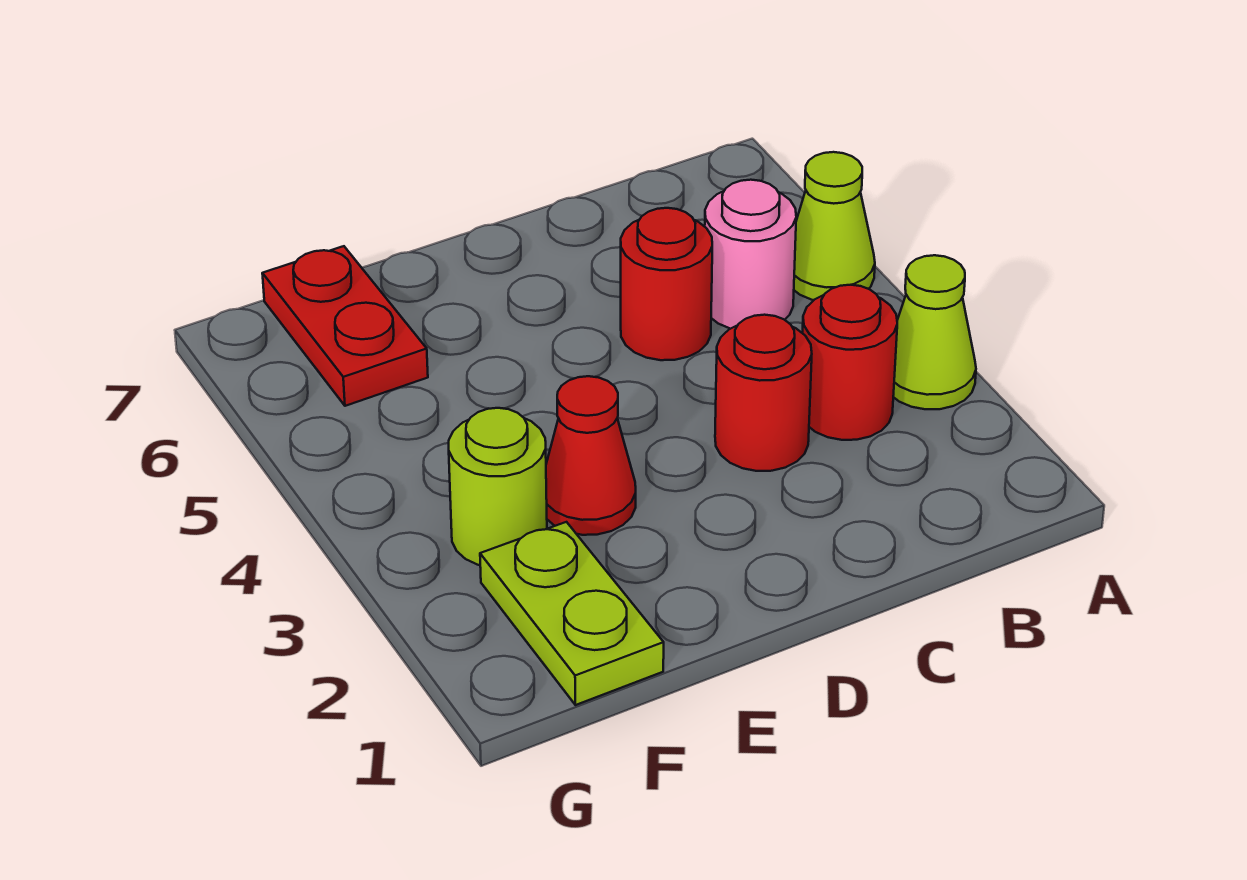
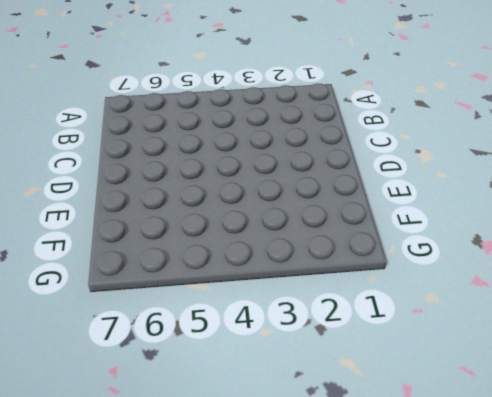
none -> lime cone A3 level 1
none -> lime cone A5 level 1

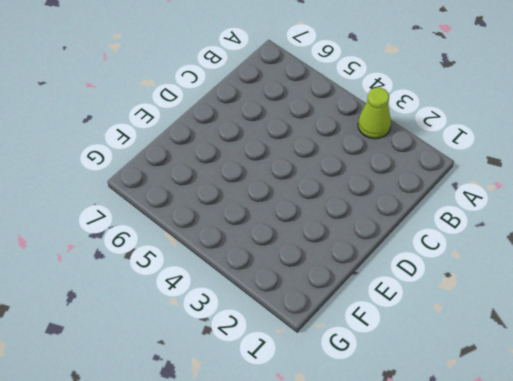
none -> lime cone A5 level 1
none -> red round brick B3 level 1

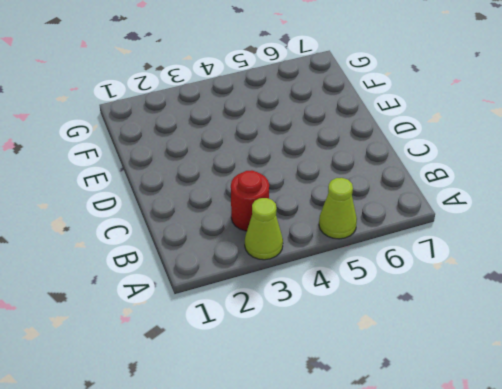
none -> pink round brick B5 level 1
none -> red round brick C3 level 1

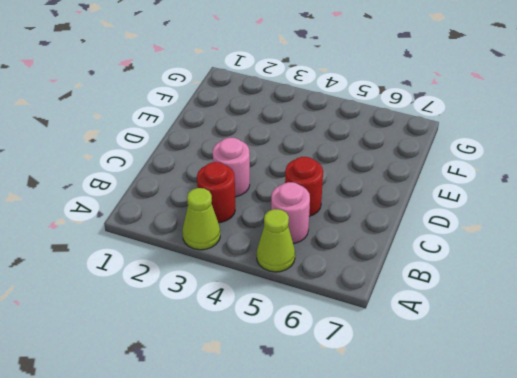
pink round brick C3 level 1 -> red round brick C3 level 1
none -> red cone E3 level 1
none -> lime plate F1:F2 level 1

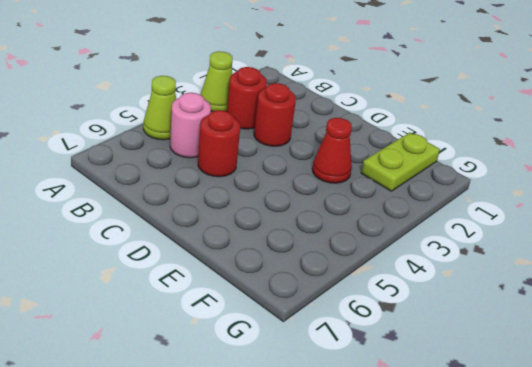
none -> lime round brick F3 level 1
none -> red plate F6:F7 level 1

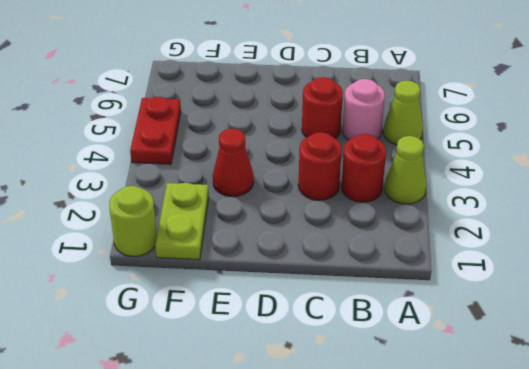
lime round brick G1 level 1 -> lime round brick F3 level 1
red plate G4:G5 level 1 -> red plate F6:F7 level 1

